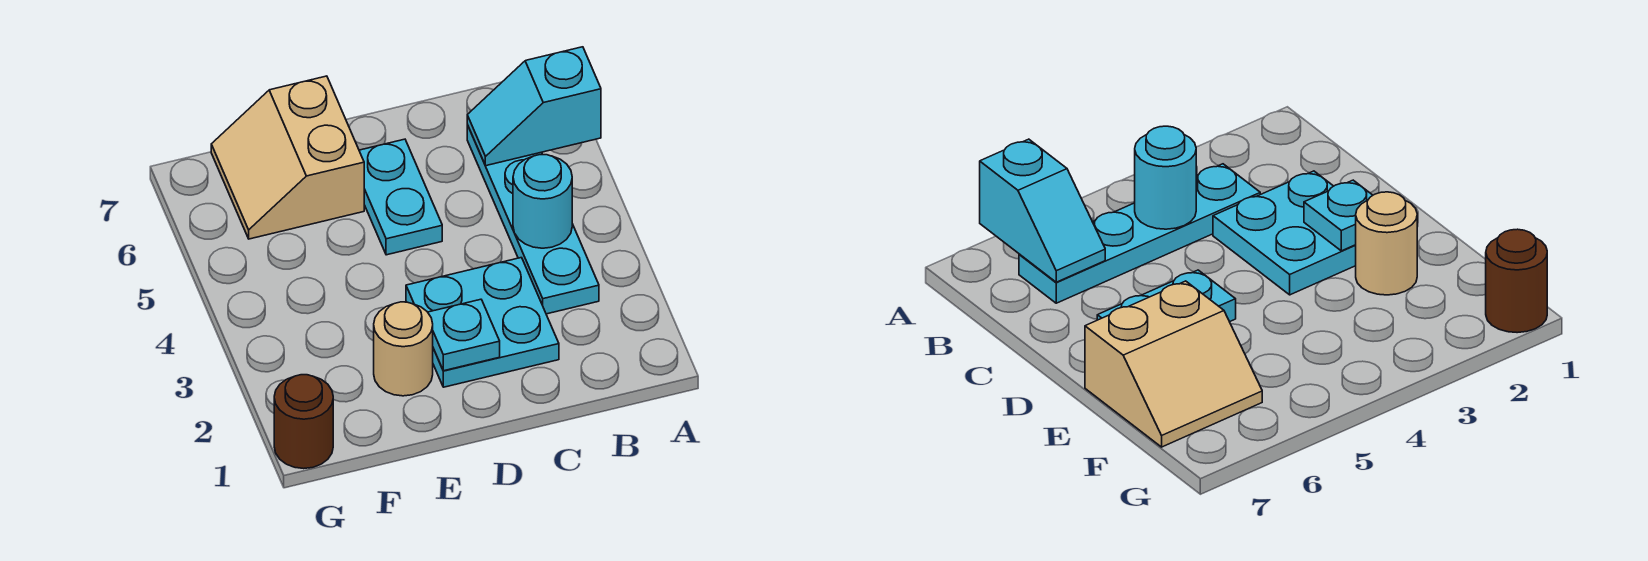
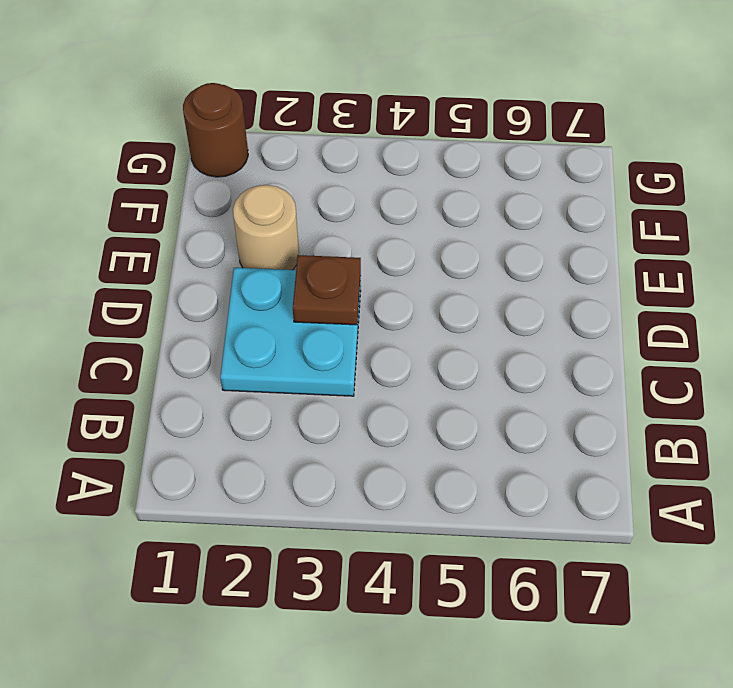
brown plate D3 level 2 -> none
none -> cyan plate B3:B6 level 1
none -> cyan plate D5:D6 level 1

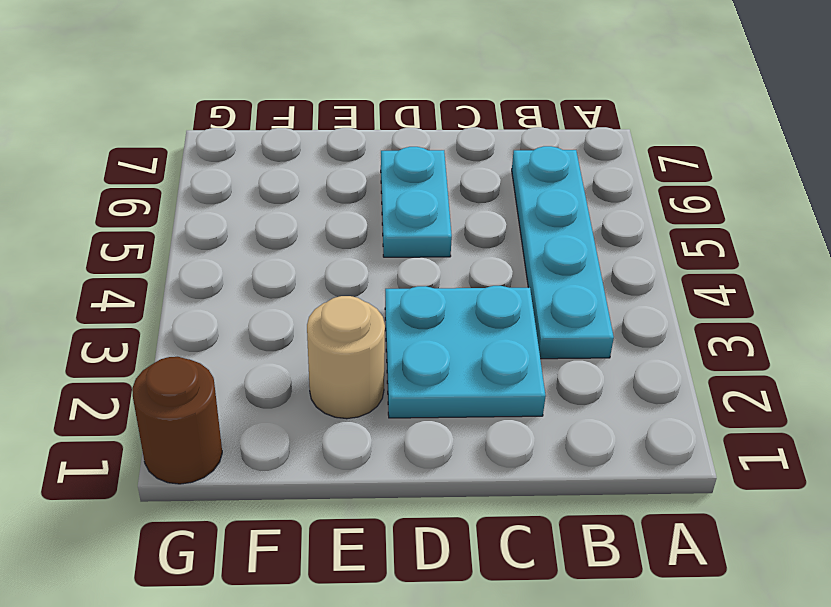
none -> tan slope E6:F7 level 1 top E
none -> cyan slope A6:B6 level 2 top A

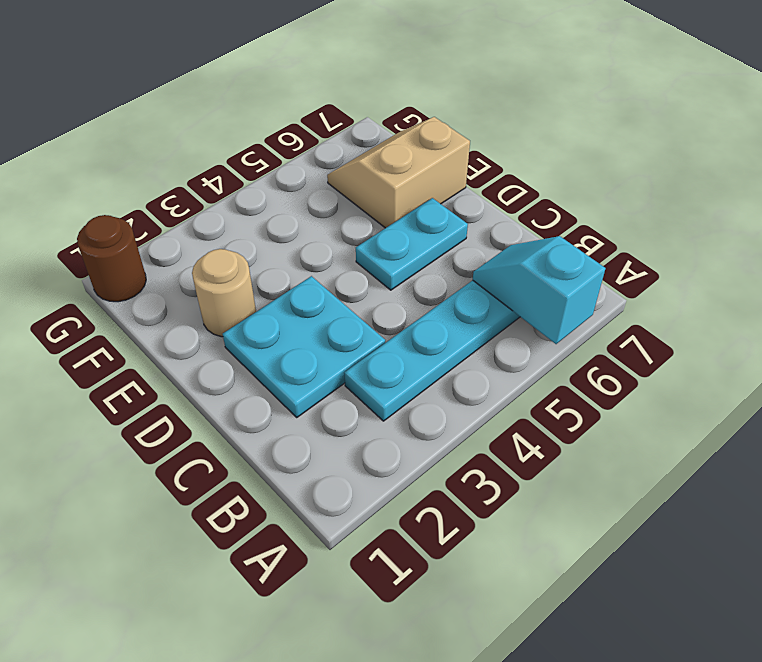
none -> cyan round brick B4 level 2
none -> cyan plate D2 level 2

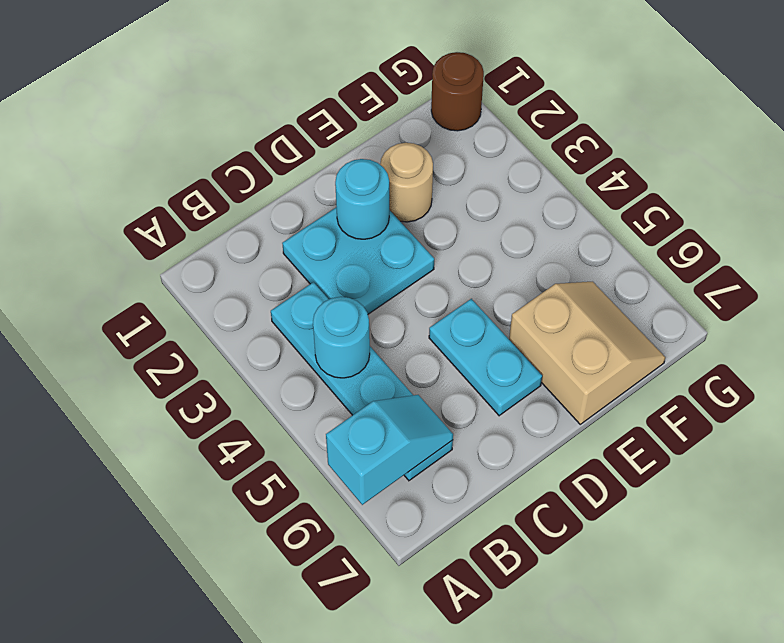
cyan round brick D2 level 2 -> cyan plate D2 level 2

